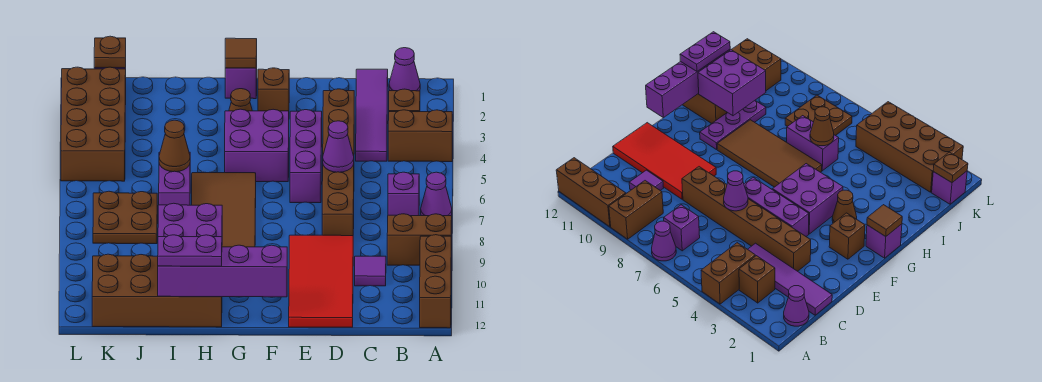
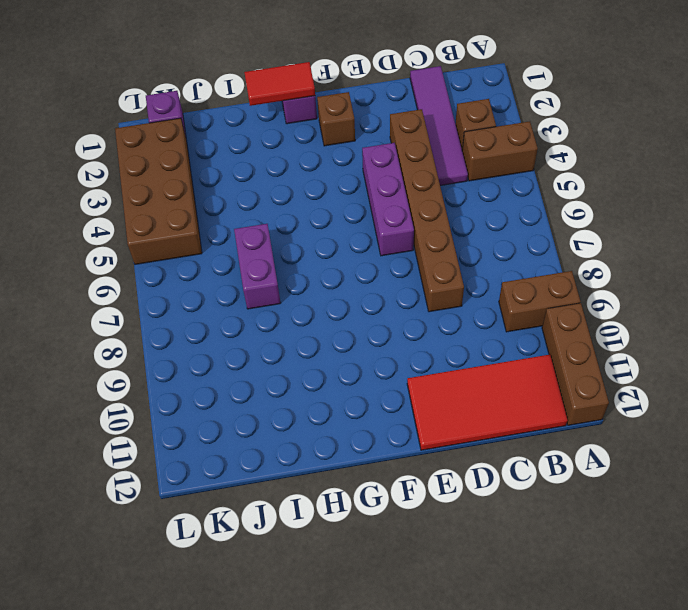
red tile B11:E12 level 1 -> red tile D9:E12 level 1
red tile G1:H1 level 2 -> brown tile G1 level 2
none -> purple cone A7 level 1
none -> purple cone B1 level 1
none -> purple brick B7 level 1
none -> purple tile C10 level 1

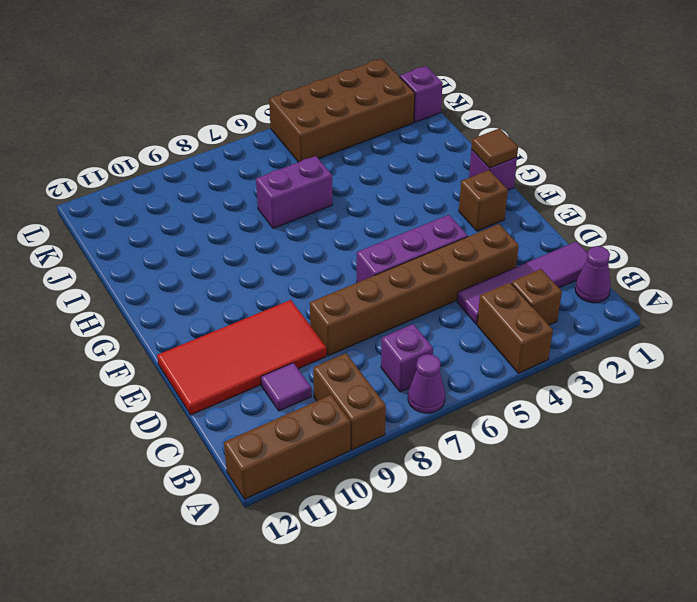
none -> purple brick F4:G5 level 1
none -> brown cone G3 level 1
none -> brown tile G6:H9 level 1
none -> purple plate G10:I10 level 1

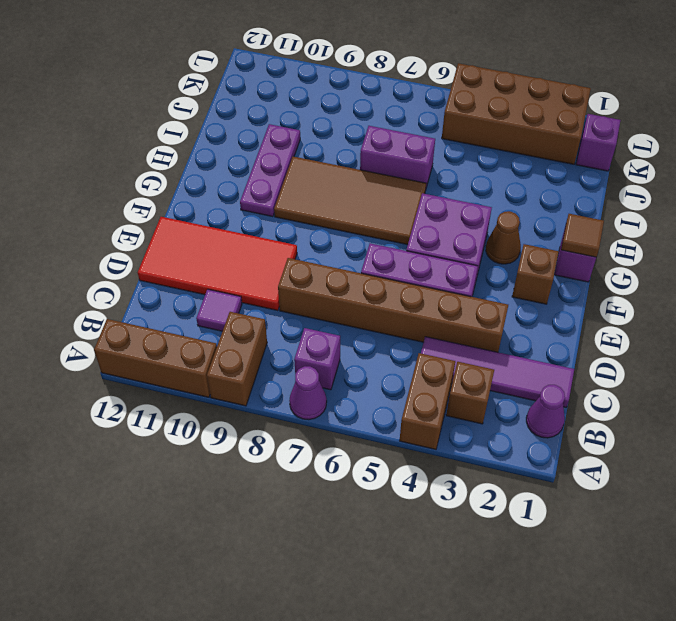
none -> brown brick H11:K12 level 1
none -> brown plate J7:K8 level 1
none -> purple cone D6 level 2
none -> purple brick F12:I12 level 2

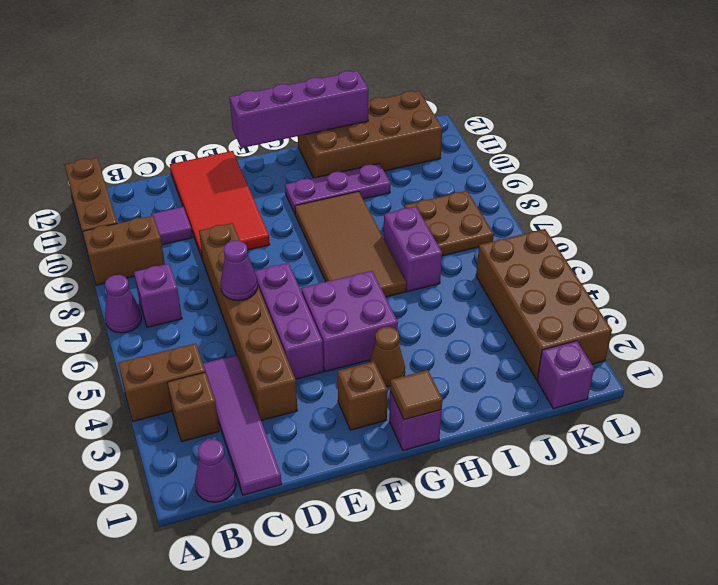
none -> purple brick H10:I11 level 2
none -> brown cone I6 level 2
none -> brown plate K1 level 2
none -> purple plate H12:I12 level 3

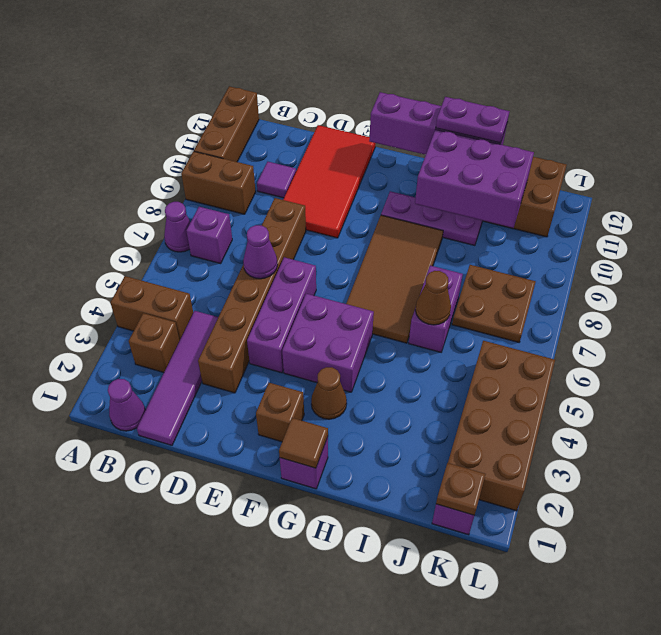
purple brick H10:J11 level 2 -> purple brick H10:I11 level 2

